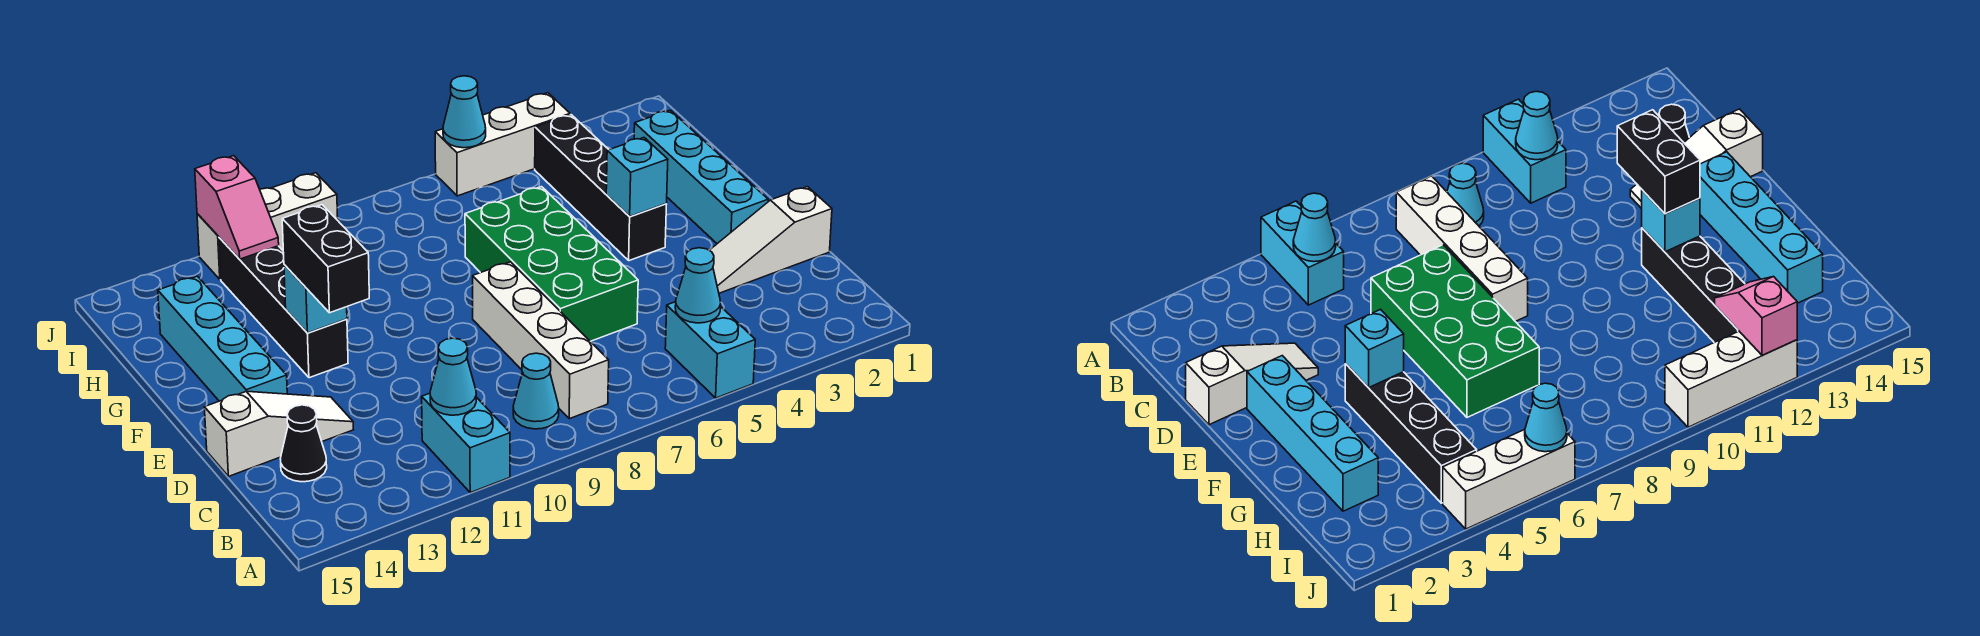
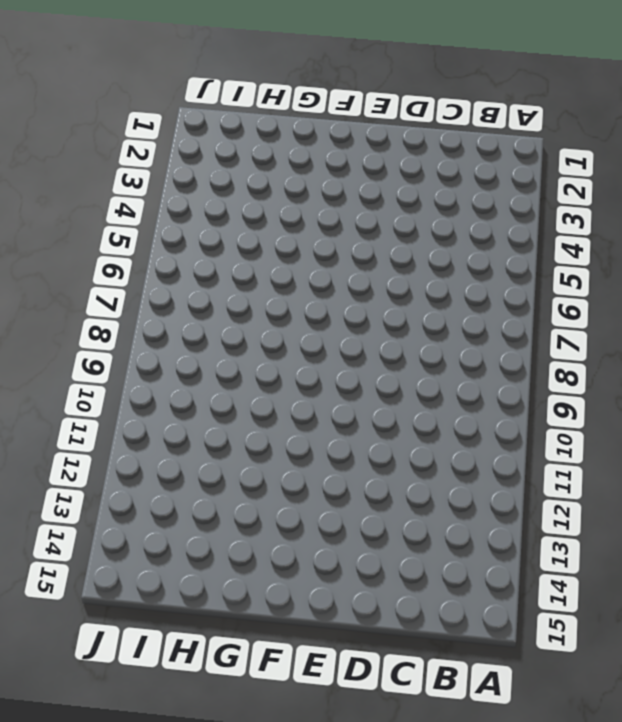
none -> cyan brick A5:B5 level 1
none -> cyan brick A11:B11 level 1
none -> white brick B8:E8 level 1

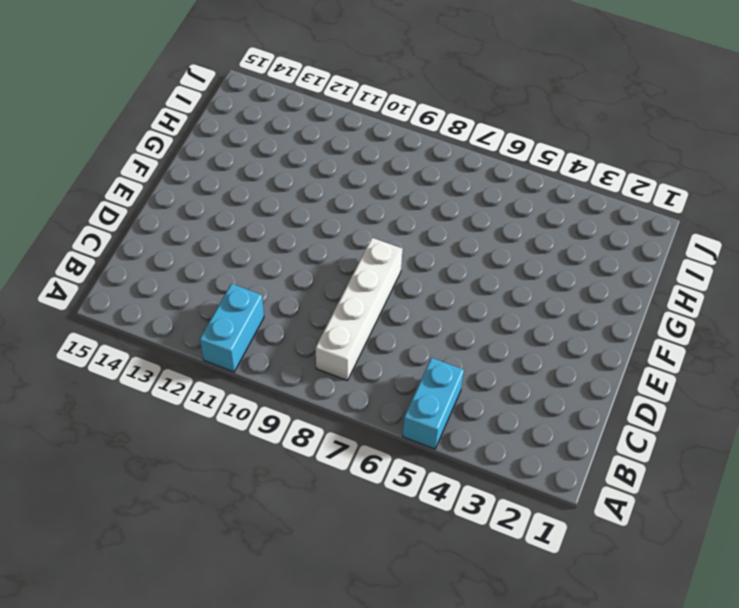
none -> cyan cone B9 level 1
none -> black cone C14 level 1
none -> white slope D1:D3 level 1 top 1

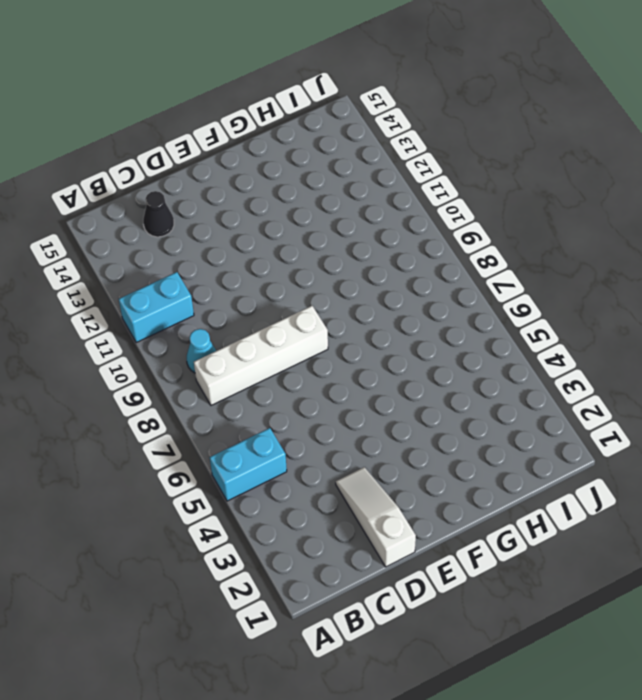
none -> green brick D6:G7 level 1
none -> white slope D13:D15 level 1 top 15
none -> cyan brick E2:H2 level 1

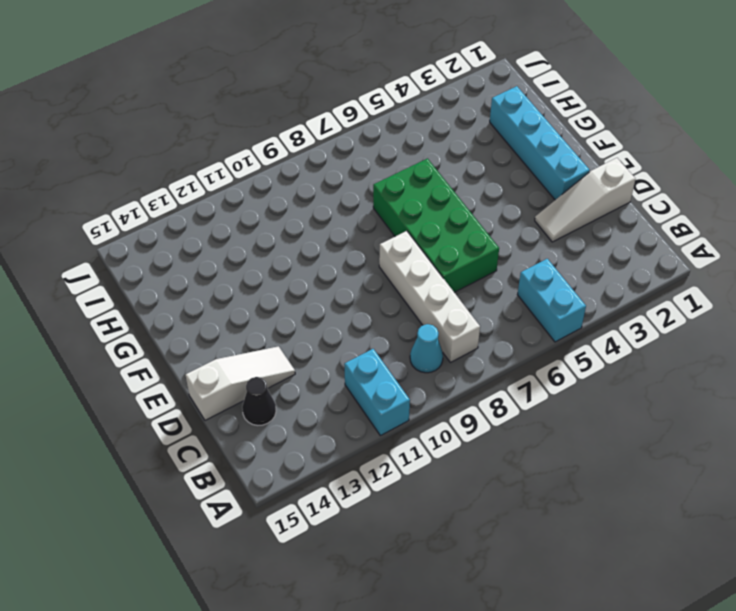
none -> cyan brick E14:H14 level 1
none -> black brick F4:I4 level 1
none -> black brick F12:I12 level 1

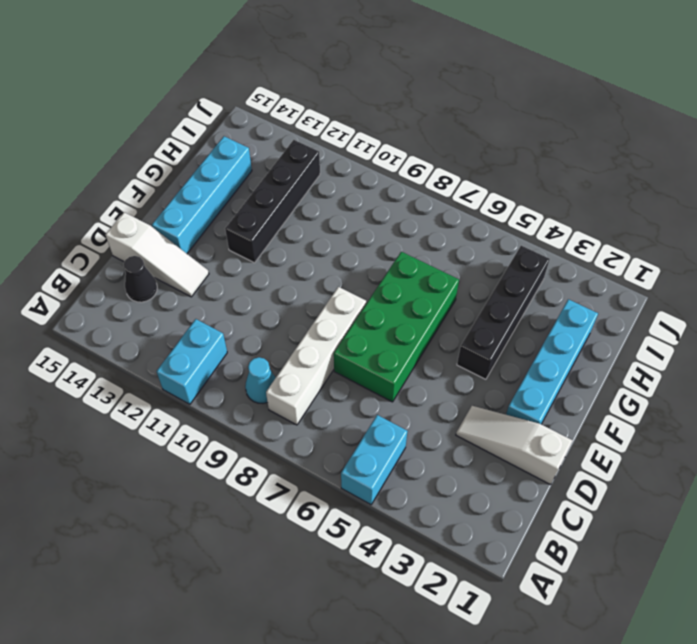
none -> white brick J4:J6 level 1
none -> white brick J10:J12 level 1
none -> cyan cone B5 level 2

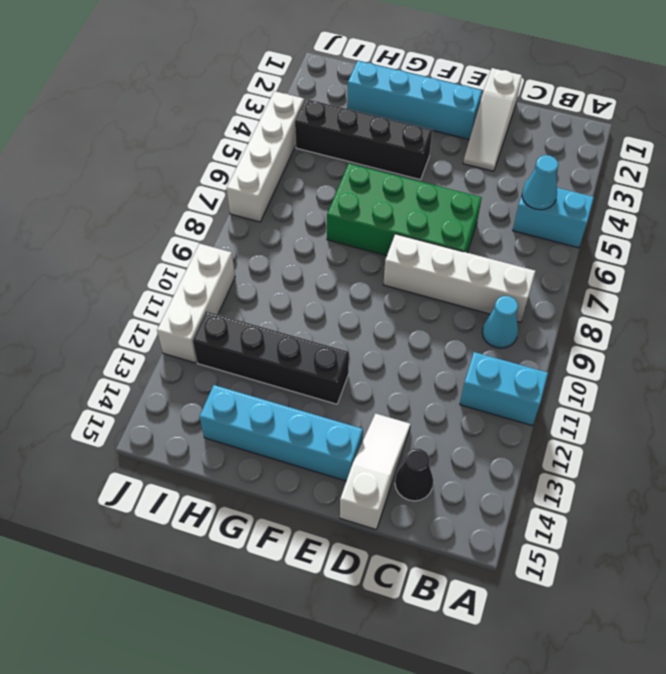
white brick J4:J7 level 1 -> white brick J4:J6 level 1
none -> cyan cone B11 level 2
none -> cyan brick F4 level 2
none -> cyan brick F12 level 2

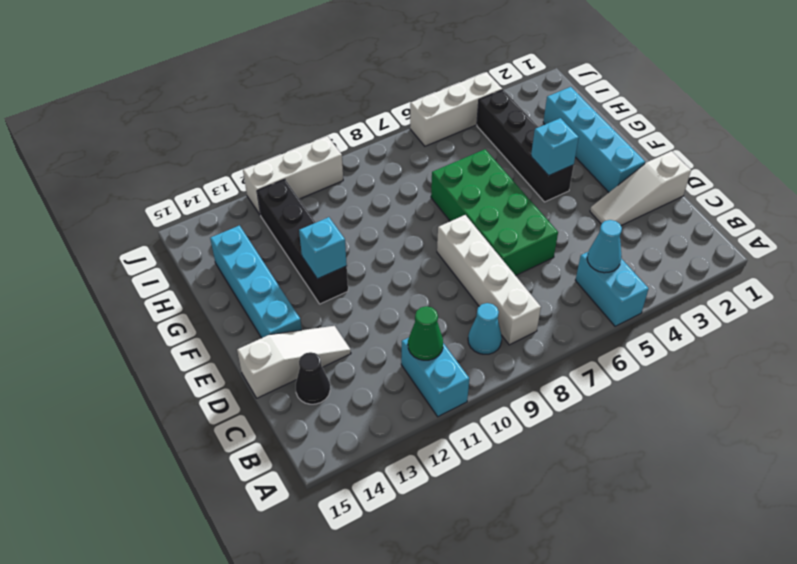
green cone B11 level 2 -> cyan cone B11 level 2
none -> pink slope I12:J12 level 2 top J
none -> cyan cone J6 level 2
none -> black brick E12:F12 level 3

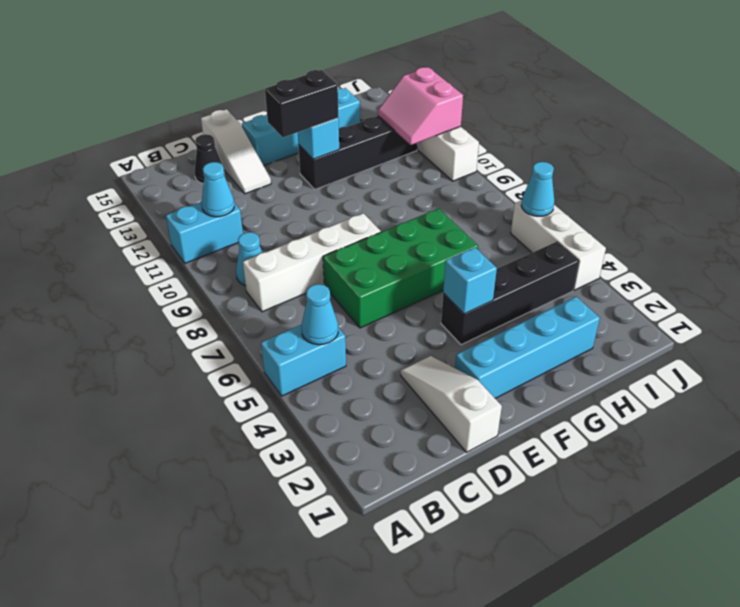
pink slope I11:J12 level 2 top J -> pink slope I12:J12 level 2 top J

